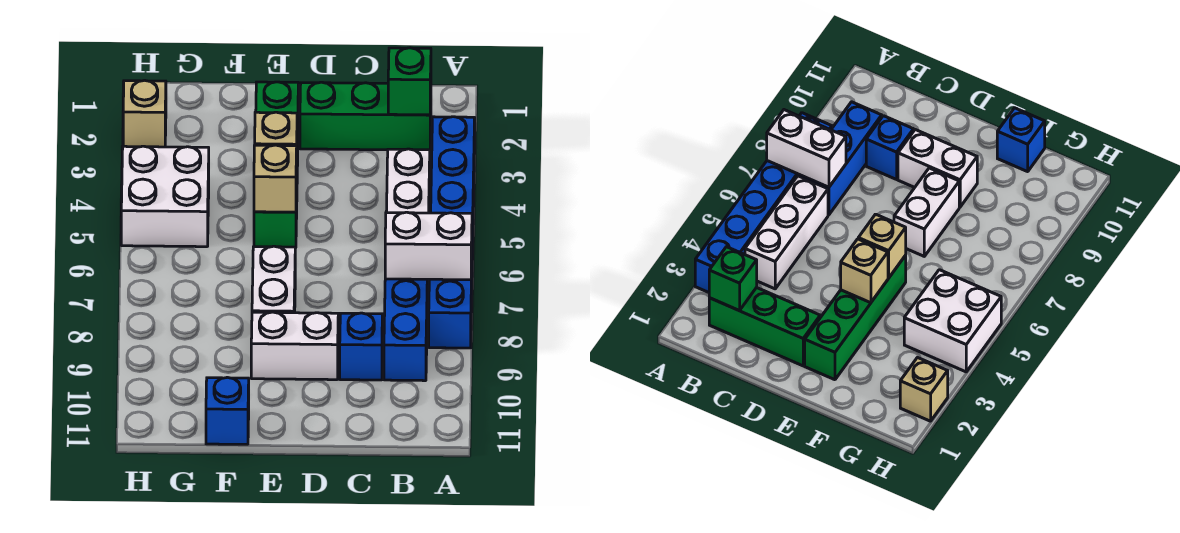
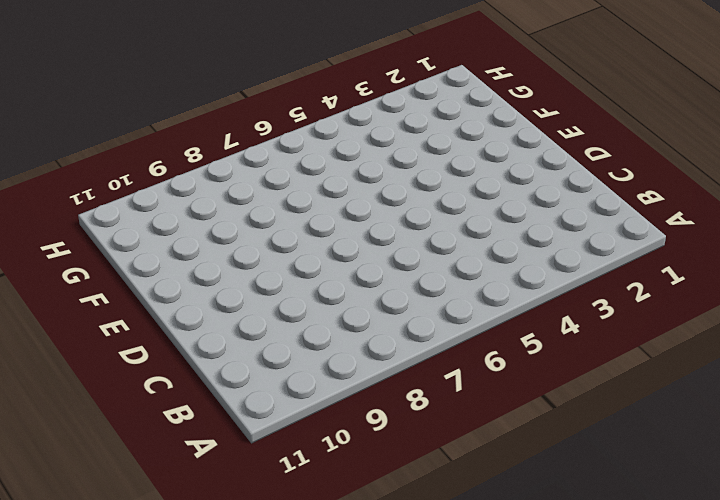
none -> blue brick A3:A8 level 1
none -> green brick B2:D2 level 1
none -> white brick B4:B6 level 1

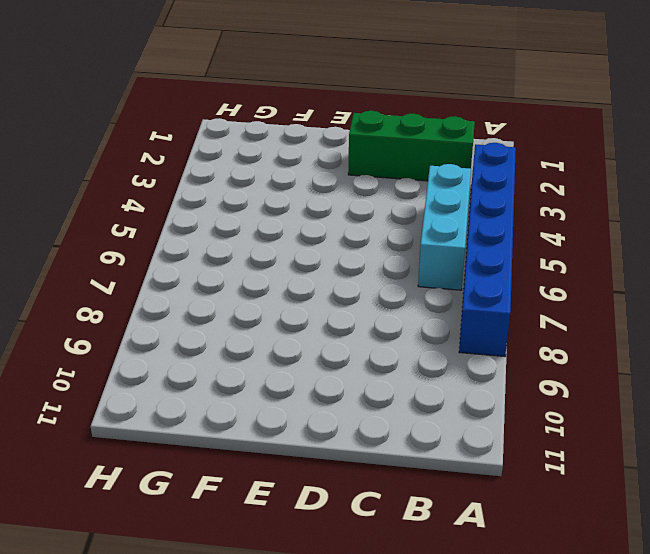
cyan brick B4:B6 level 1 -> white brick B4:B6 level 1
none -> blue brick B7:B9 level 1
none -> blue brick C9 level 1
none -> white brick D9:E9 level 1

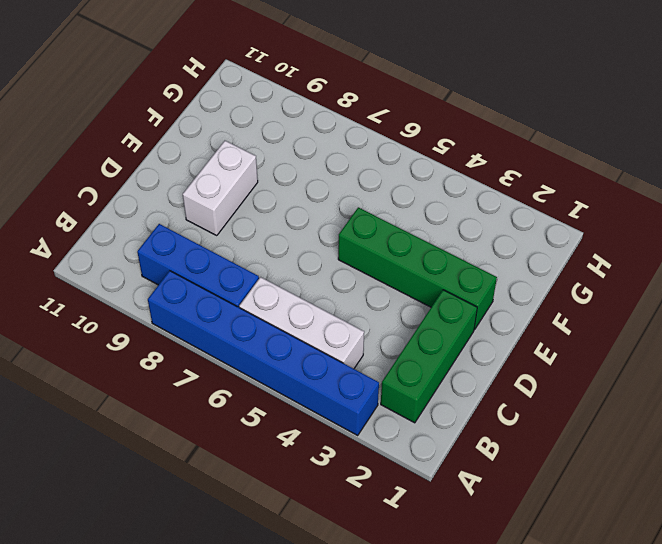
none -> blue brick C9 level 1
none -> white brick E7:E8 level 1
none -> blue brick F11 level 1

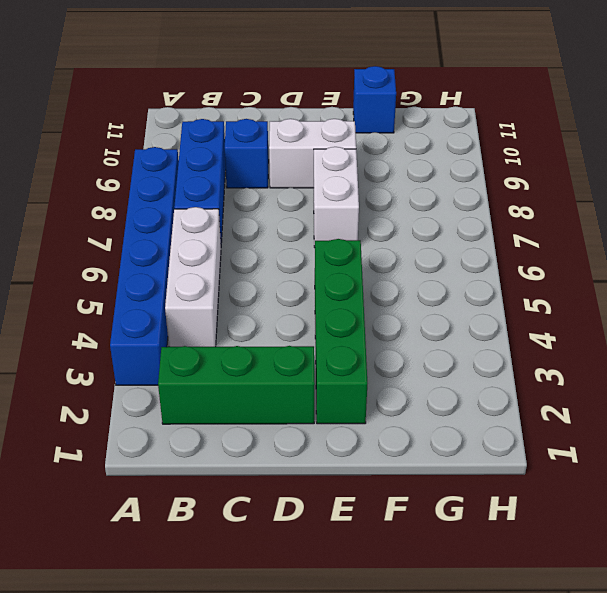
none -> white brick G4:H5 level 1
none -> tan brick H2 level 1
none -> white brick A7:B7 level 2

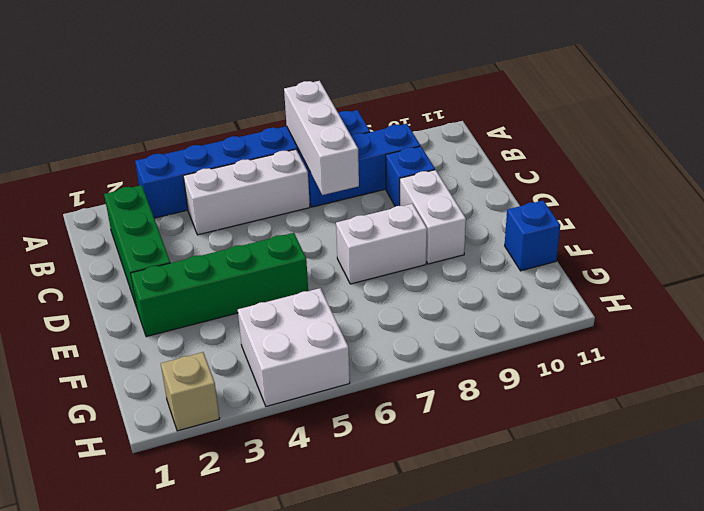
white brick A7:C7 level 2 -> white brick A7:B7 level 2
none -> green brick B2 level 2
none -> tan brick E4 level 2
none -> tan brick E5 level 2

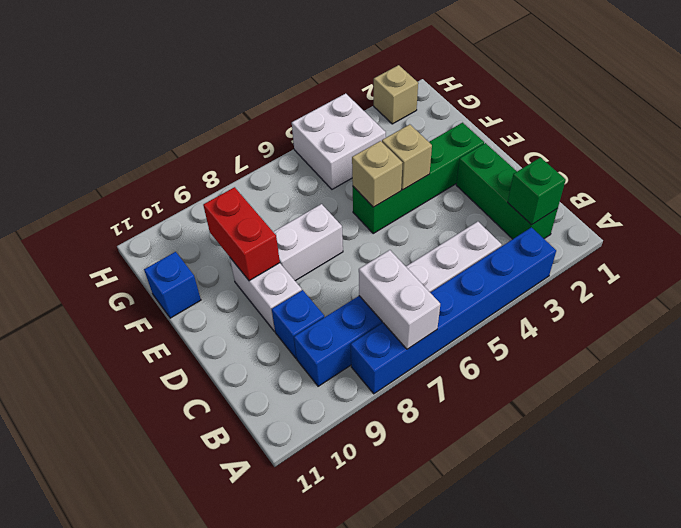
red brick E9:F9 level 2 -> none

